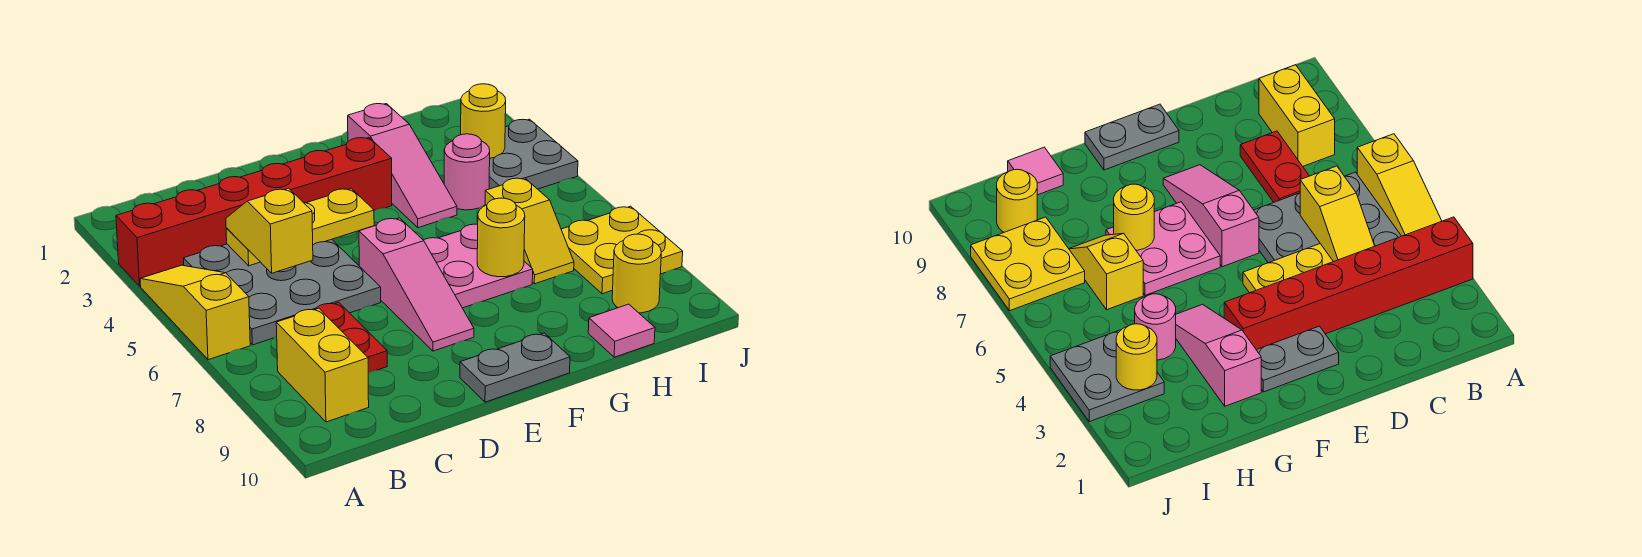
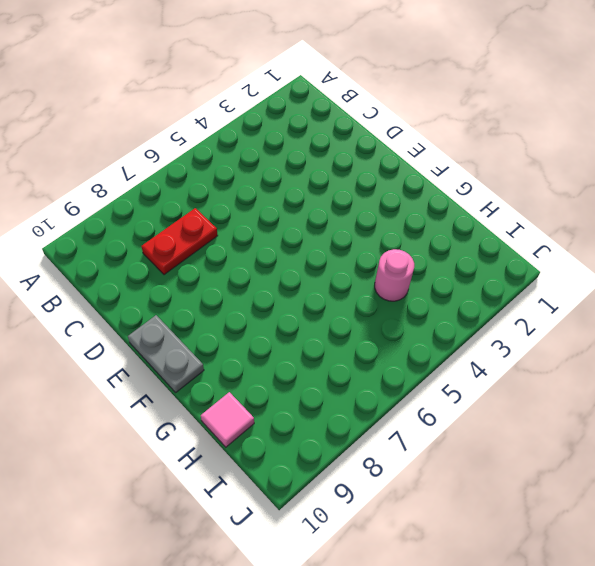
none -> red brick A3:F3 level 1
none -> yellow slope A4:A6 level 1 top 6
none -> grey plate B4:D6 level 1

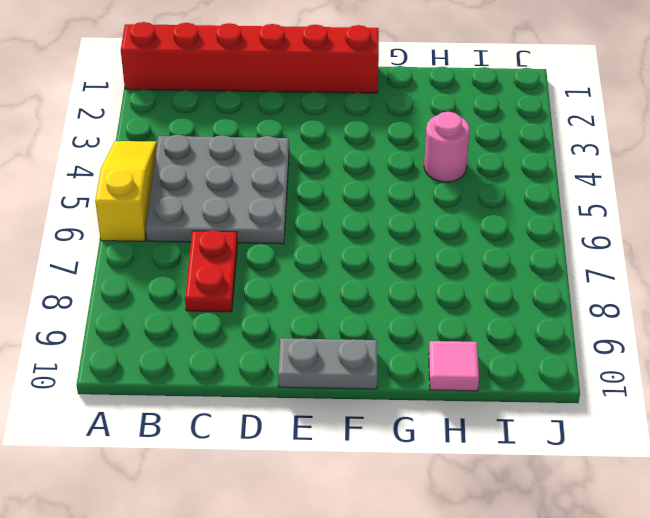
red brick A1:F1 level 1 -> red brick A3:F3 level 1
none -> yellow brick B8:B9 level 1
none -> grey plate E2:F2 level 1
none -> pink slope E6:E8 level 1 top 6

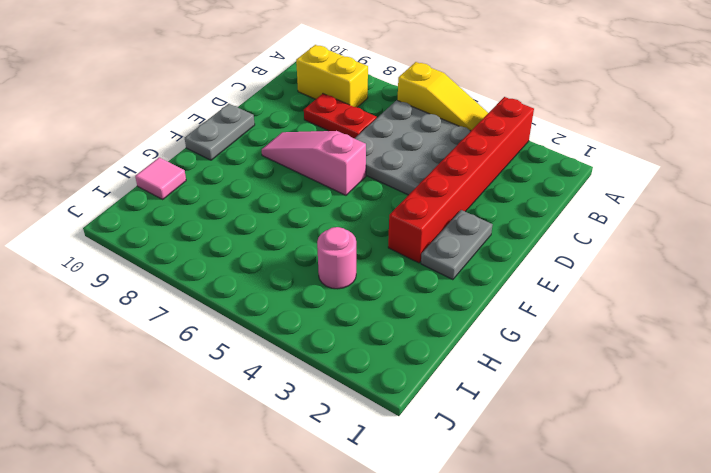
none -> pink plate F6:G7 level 1
none -> pink slope G2:G4 level 1 top 2
none -> yellow slope H6:H7 level 1 top 6

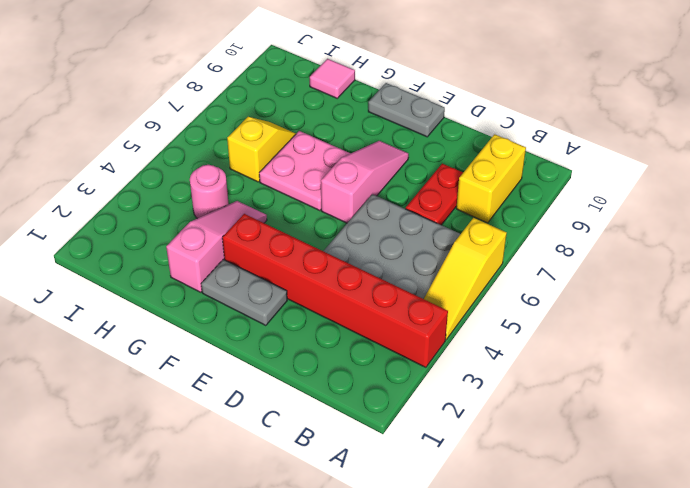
none -> grey plate I3:J4 level 1
none -> yellow plate I7:J8 level 1
none -> yellow round brick I9 level 1

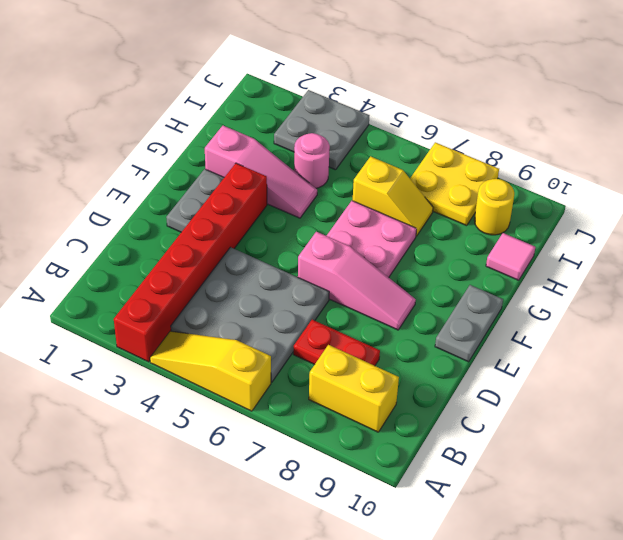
none -> yellow plate C4:E4 level 2
none -> yellow round brick G7 level 2
none -> yellow round brick I3 level 2

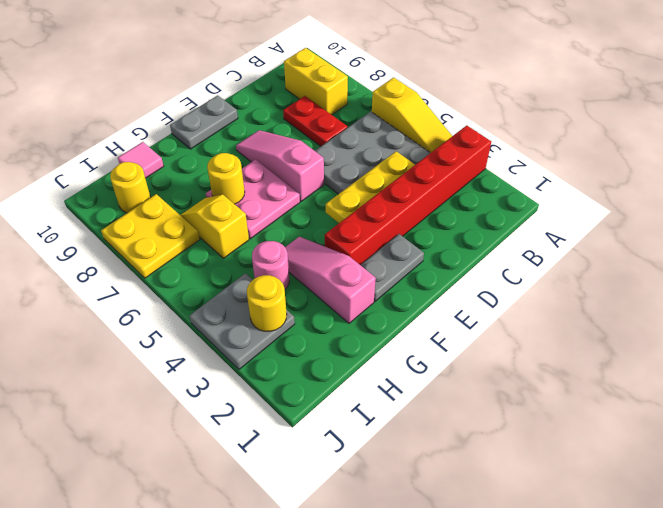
none -> yellow slope C4:C5 level 3 top 5

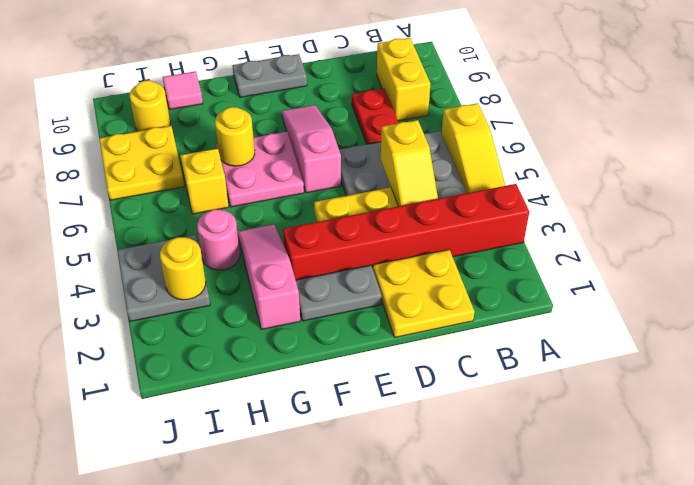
yellow plate C1:D2 level 1 -> none

